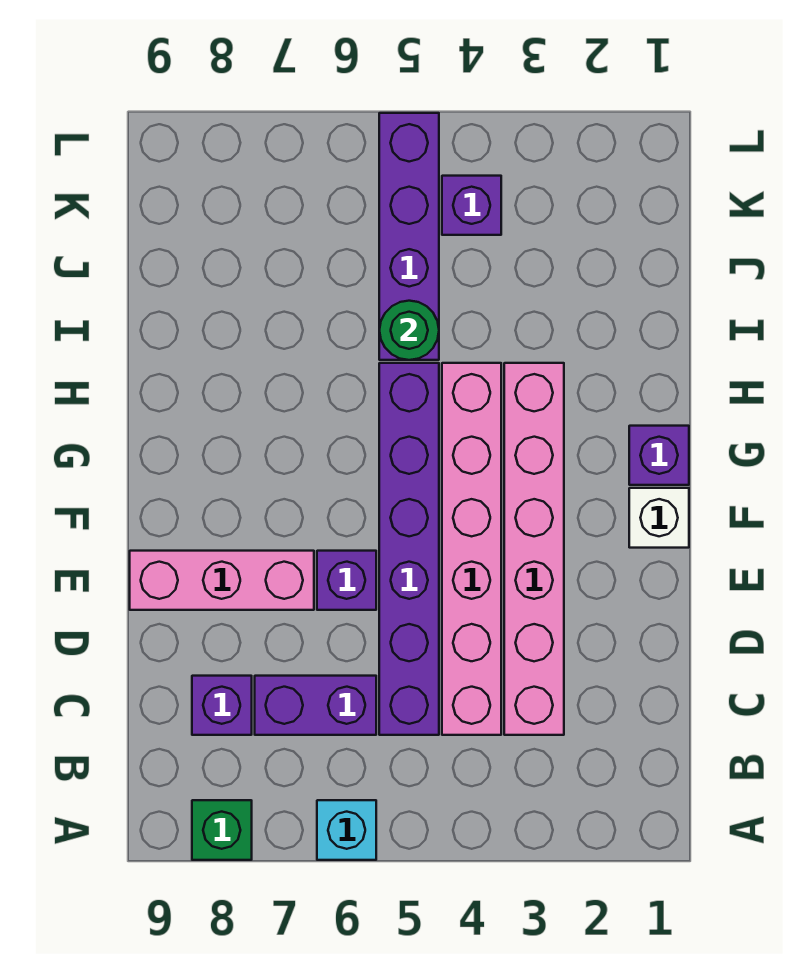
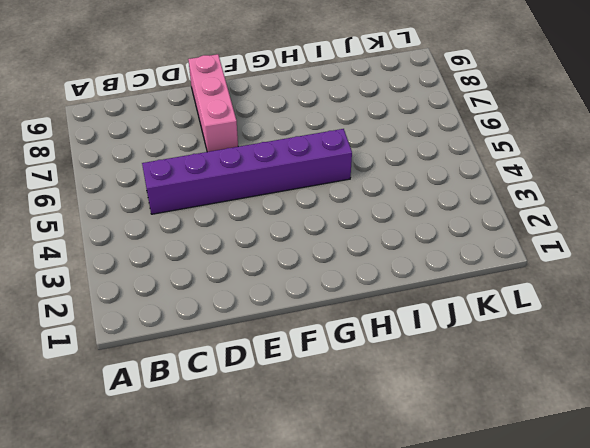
none -> cyan brick A6 level 1
none -> green brick A8 level 1
none -> pink brick C3:H3 level 1

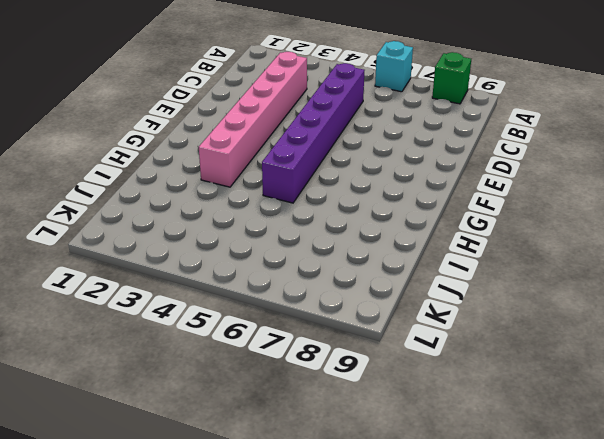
none -> pink brick C4:H4 level 1
none -> purple brick C6:C7 level 1
none -> purple brick C8 level 1

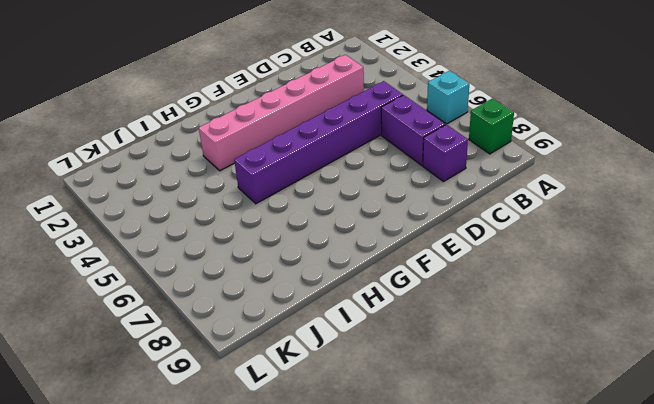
none -> pink brick C4:H4 level 1
none -> purple brick E6 level 1
none -> pink brick E7:E9 level 1

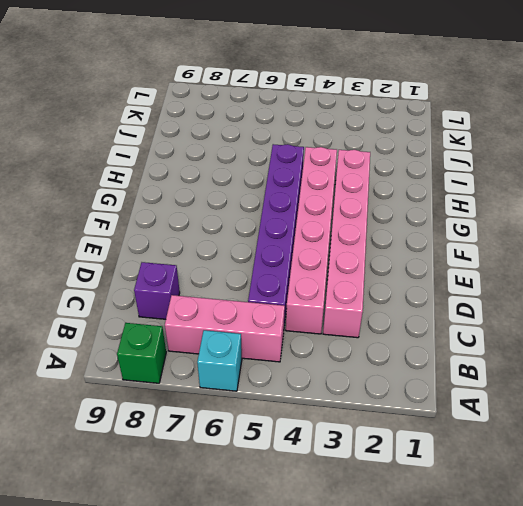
pink brick B5:B7 level 1 -> pink brick E7:E9 level 1
none -> purple brick C6:C7 level 1
none -> purple brick E6 level 1
none -> white brick F1 level 1

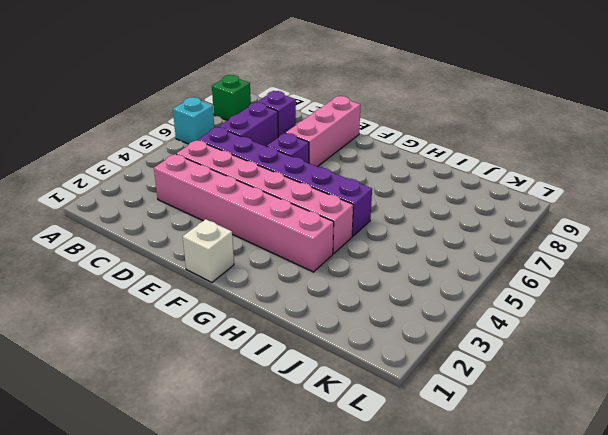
none -> purple brick G1 level 1
none -> purple brick I5:L5 level 1
none -> purple brick K4 level 1

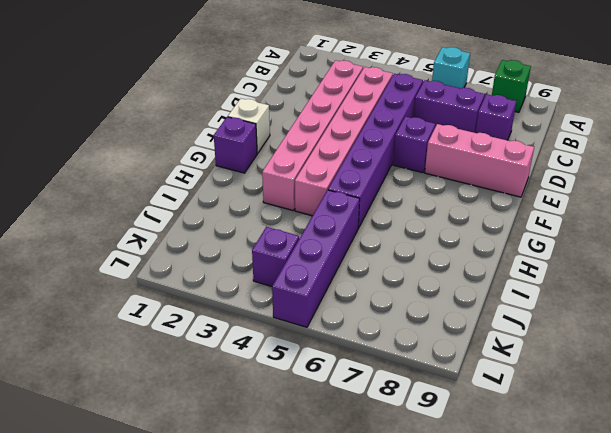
none -> green round brick I5 level 2

